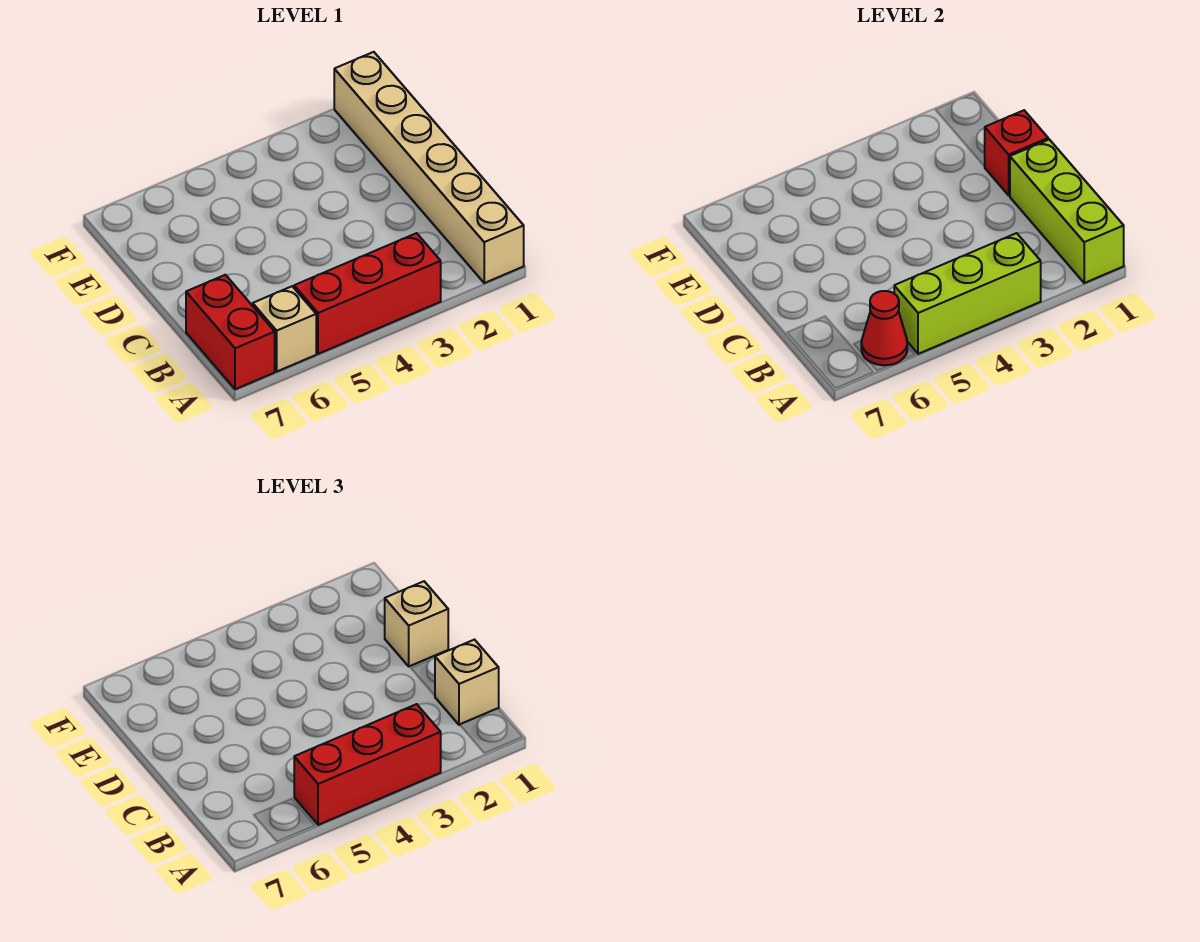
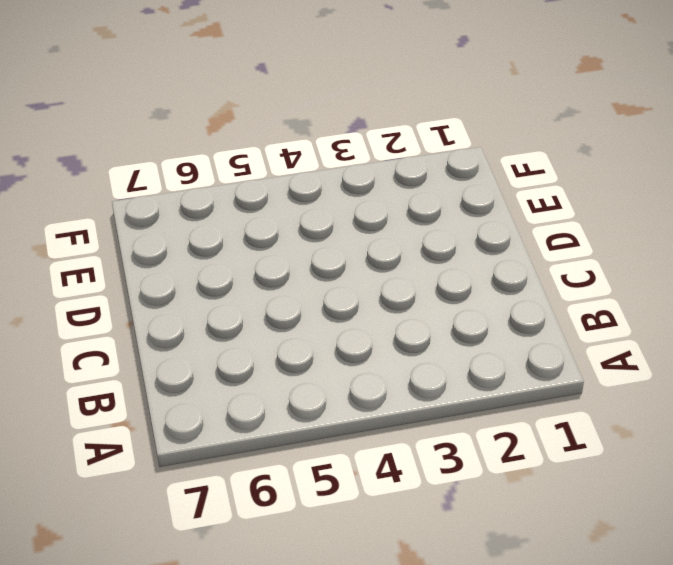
none -> tan brick A1:F1 level 1
none -> red brick A3:A5 level 1

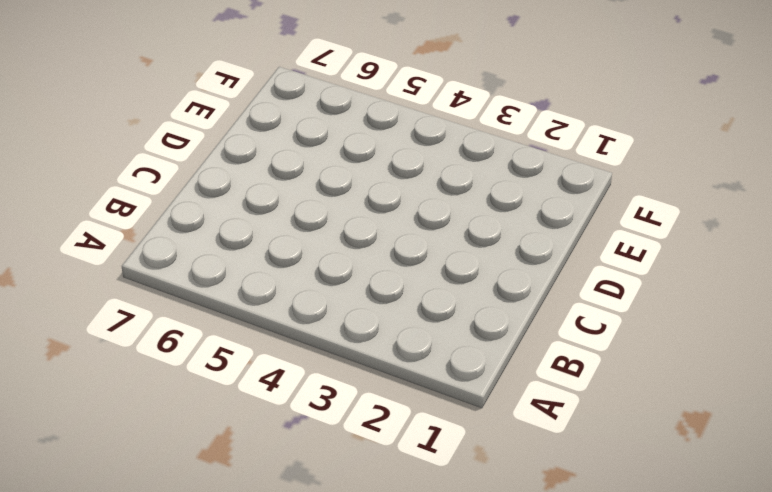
none -> tan brick A1:F1 level 1
none -> red brick A3:A5 level 1

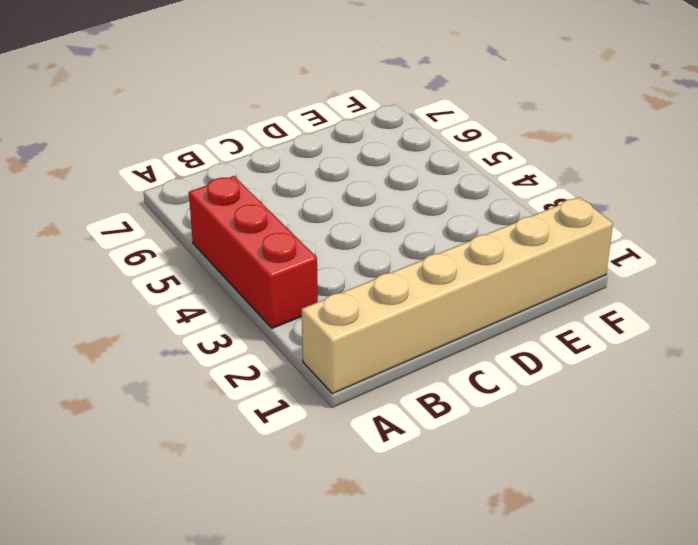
none -> tan brick A6 level 1
none -> red brick A7:B7 level 1

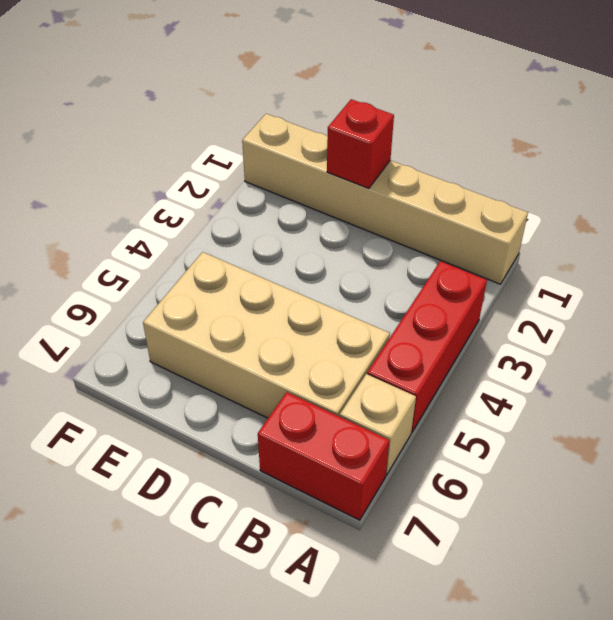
tan brick B5:E6 level 1 -> none
none -> lime brick A1:C1 level 2
none -> lime brick A3:A5 level 2

